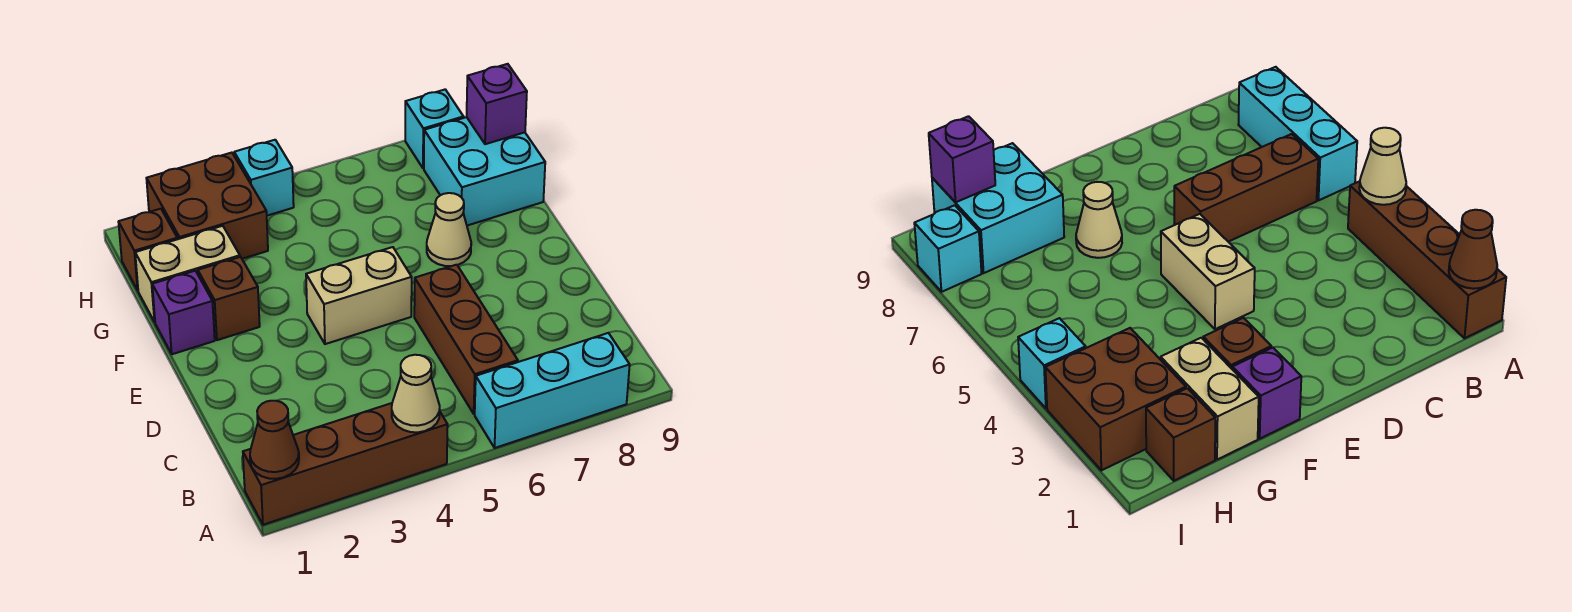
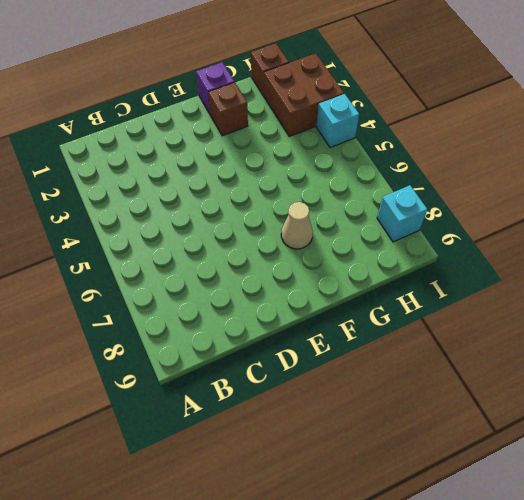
none -> brown brick A1:A4 level 1
none -> cyan brick A6:A8 level 1
none -> brown brick B6:D6 level 1

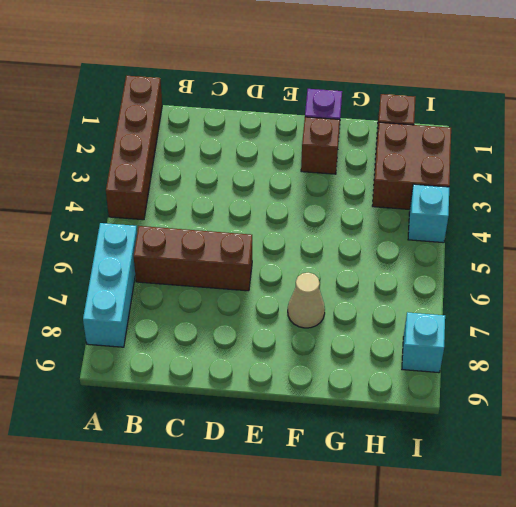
none -> tan brick E4:E5 level 1
none -> tan brick G1:G2 level 1
none -> cyan brick G8:H9 level 1

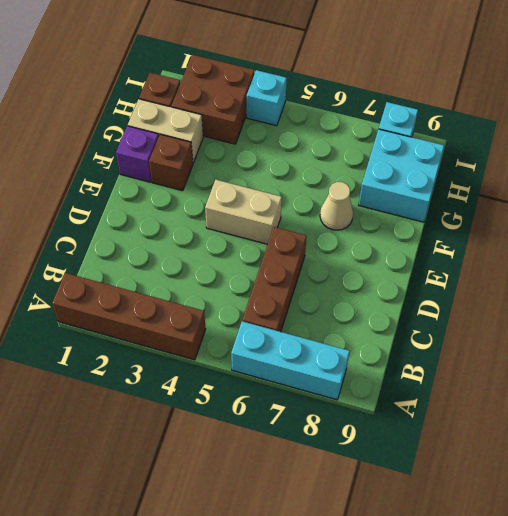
none -> brown cone A1 level 2
none -> tan cone A4 level 2
none -> purple brick H9 level 2

